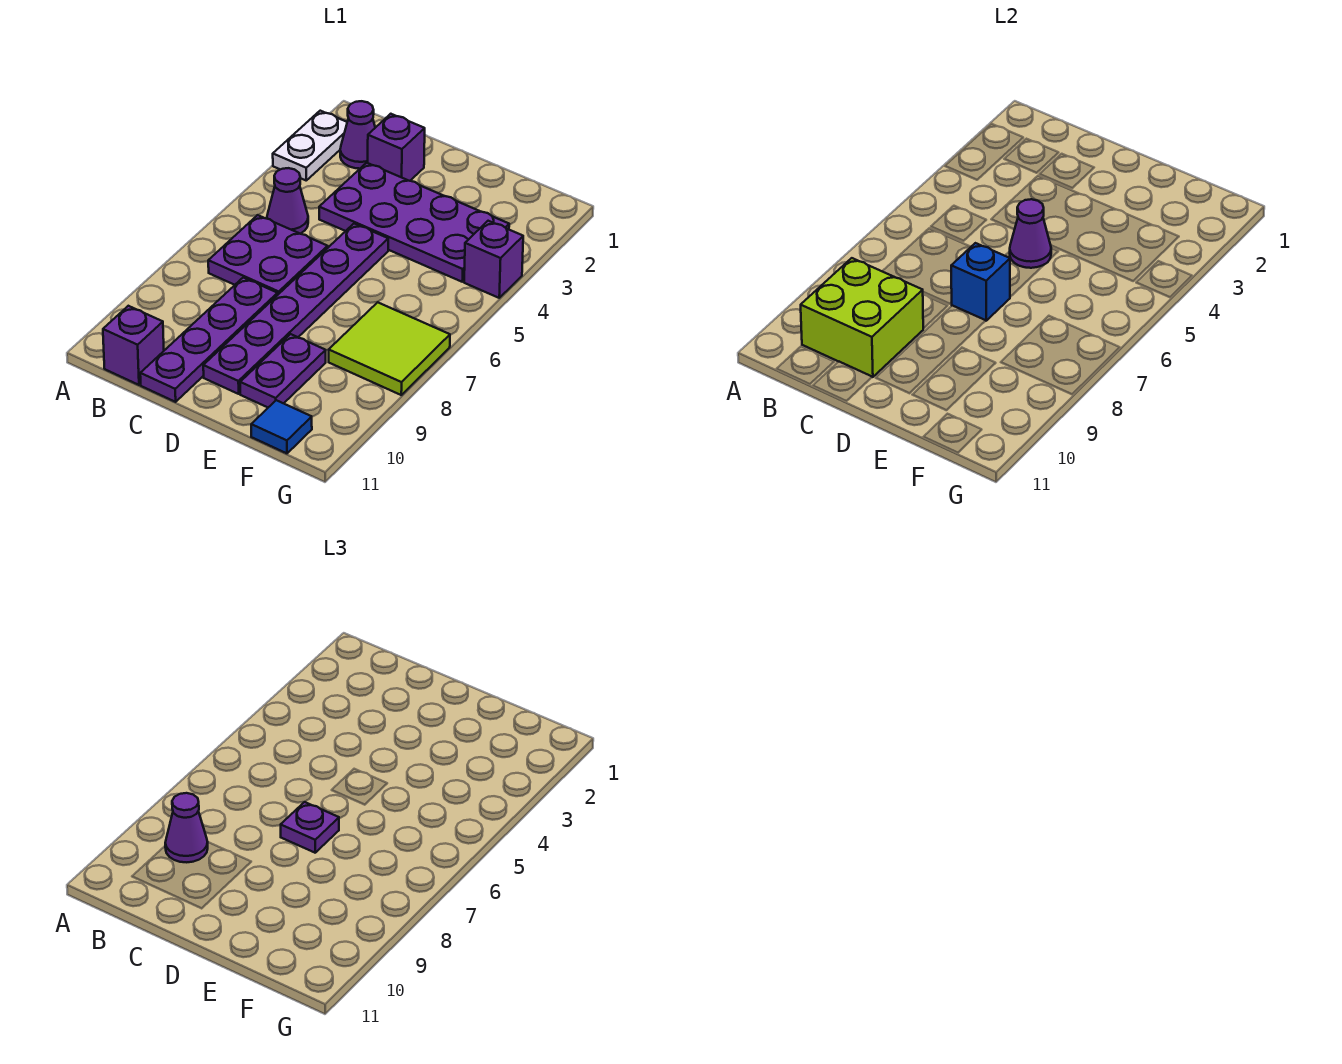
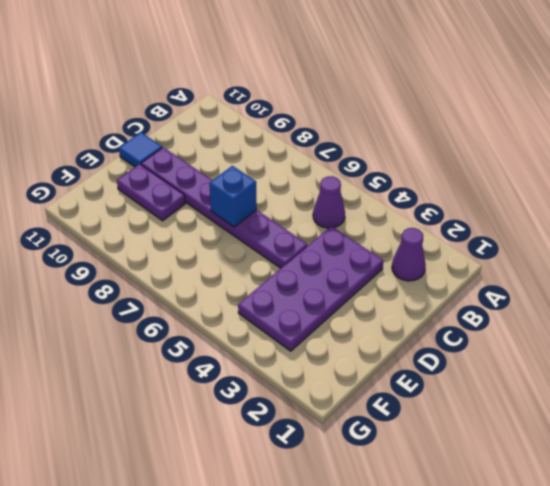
blue tile D11 level 1 -> blue tile F11 level 1
none -> white plate A2:A3 level 1
none -> purple plate B6:C7 level 1
none -> purple brick B11 level 1

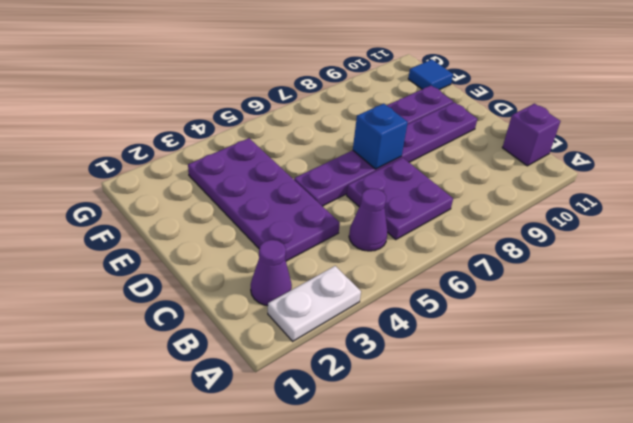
none -> purple brick C2 level 1
none -> purple plate C8:C11 level 1
none -> lime tile F7:G8 level 1

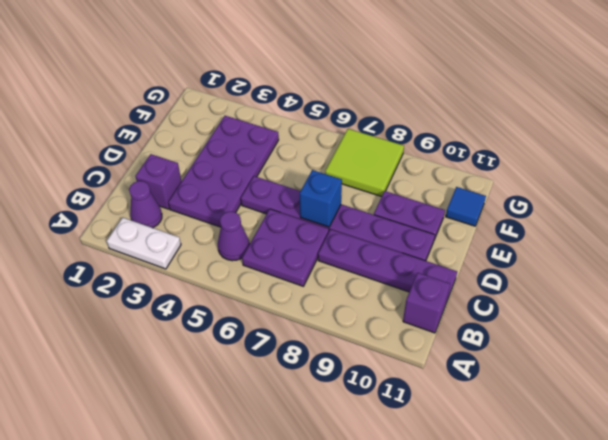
none -> purple brick G4 level 1
none -> lime brick B9:C10 level 2
none -> purple cone D5 level 2

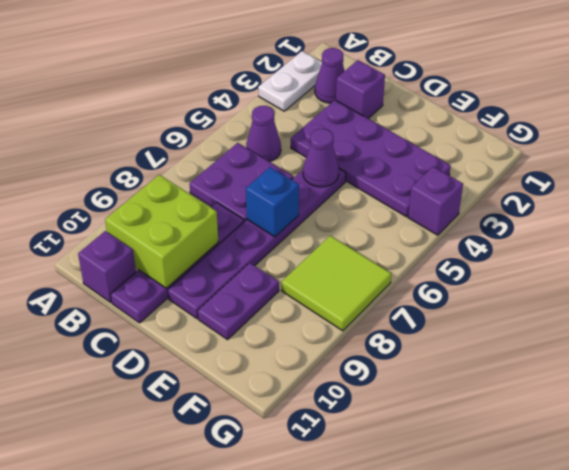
none -> blue tile F11 level 1
none -> purple cone B9 level 3
none -> purple plate D7 level 3

